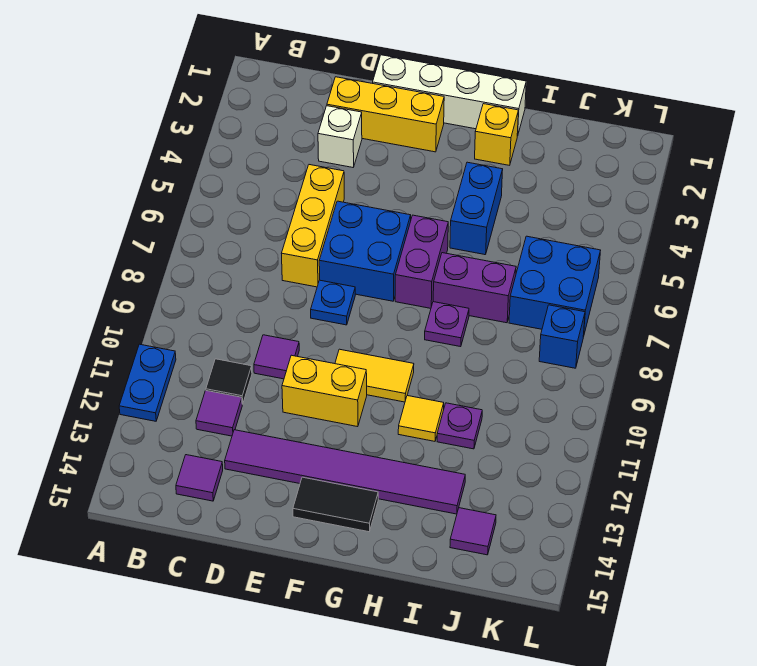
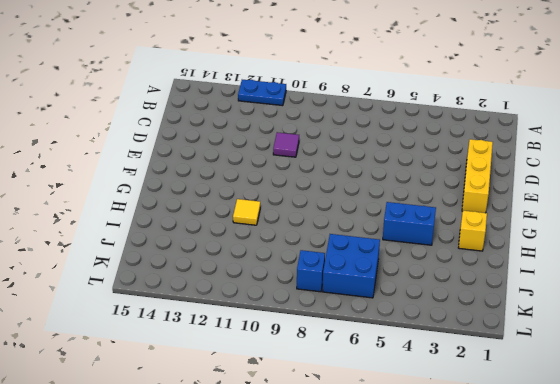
none -> black tile C11 level 1
none -> purple tile C12 level 1
none -> purple tile C14 level 1

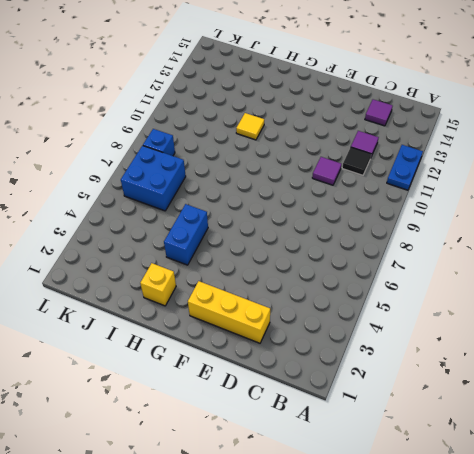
none -> white brick D3 level 1
none -> yellow brick D5:D7 level 1
none -> purple tile D13:I13 level 1

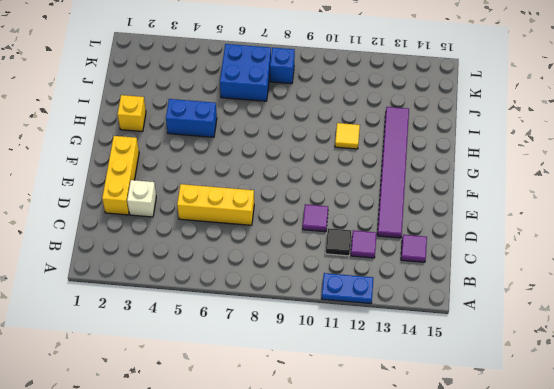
none -> white brick E1:H1 level 1
none -> blue brick E6:F7 level 1
none -> blue plate E8 level 1

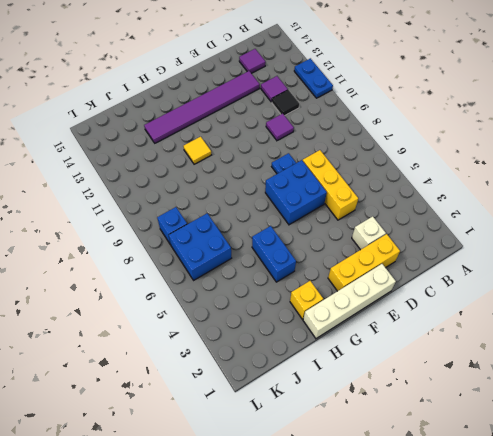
none -> yellow brick E11:F11 level 1
none -> yellow tile F10:G10 level 1
none -> black tile F14:G14 level 1

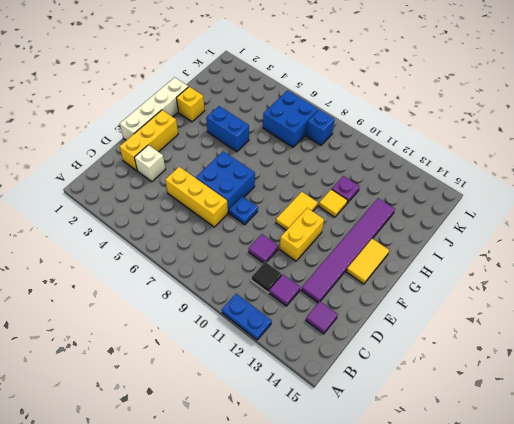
yellow tile F14:G14 level 1 -> black tile F14:G14 level 1
none -> purple brick G6:G7 level 1
none -> purple brick H7:I7 level 1
none -> purple plate H8 level 1

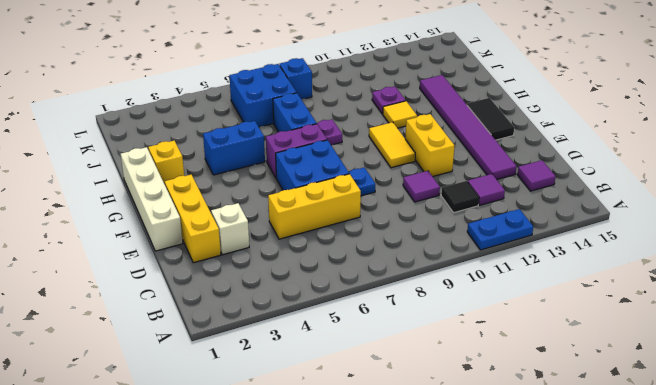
blue brick H7:I7 level 1 -> purple brick H7:I7 level 1
none -> purple tile J14 level 1

